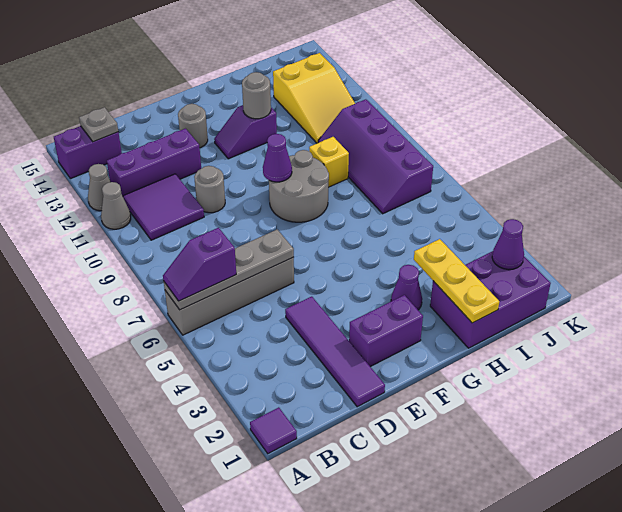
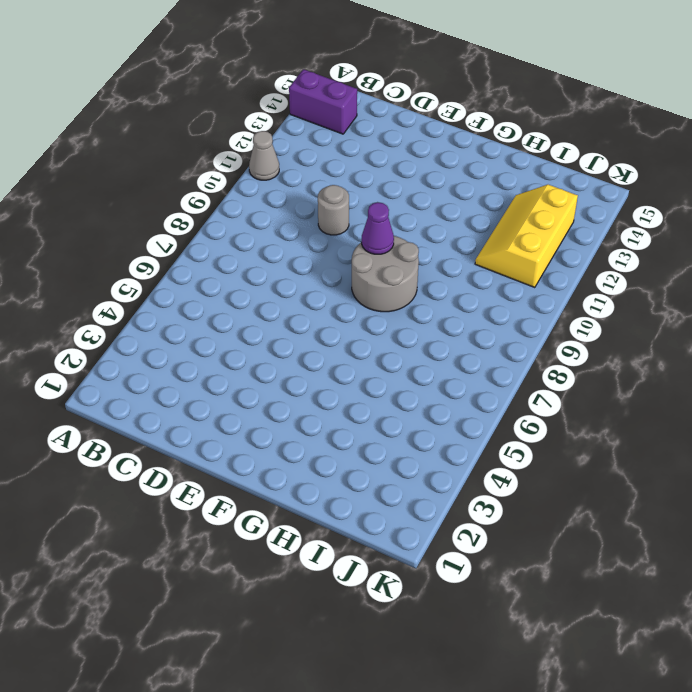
yellow slope I11:J13 level 1 top J -> yellow slope I11:J13 level 1 top 13
none -> purple tile A1 level 1
none -> grey brick A6:D6 level 1
none -> grey cone A12 level 1

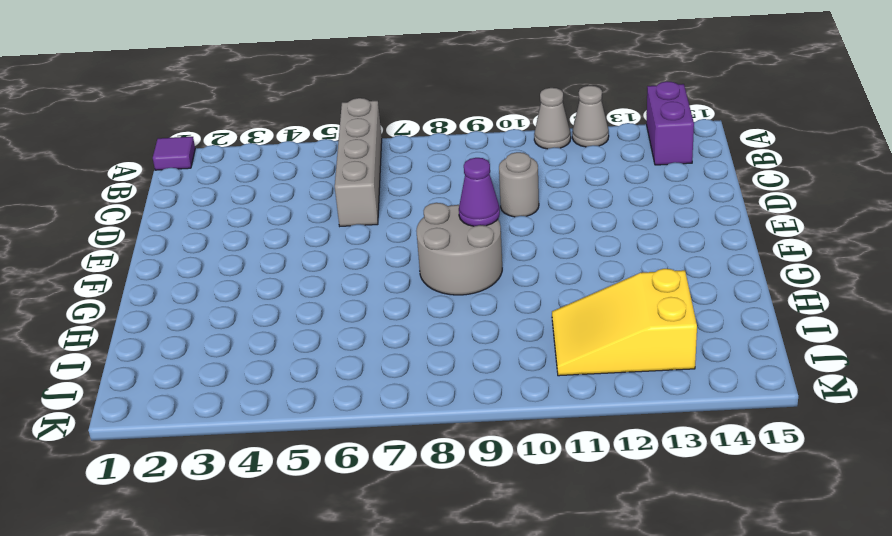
none -> purple tile B10:C11 level 1
none -> purple brick B12:D12 level 1
none -> purple tile D1:D4 level 1

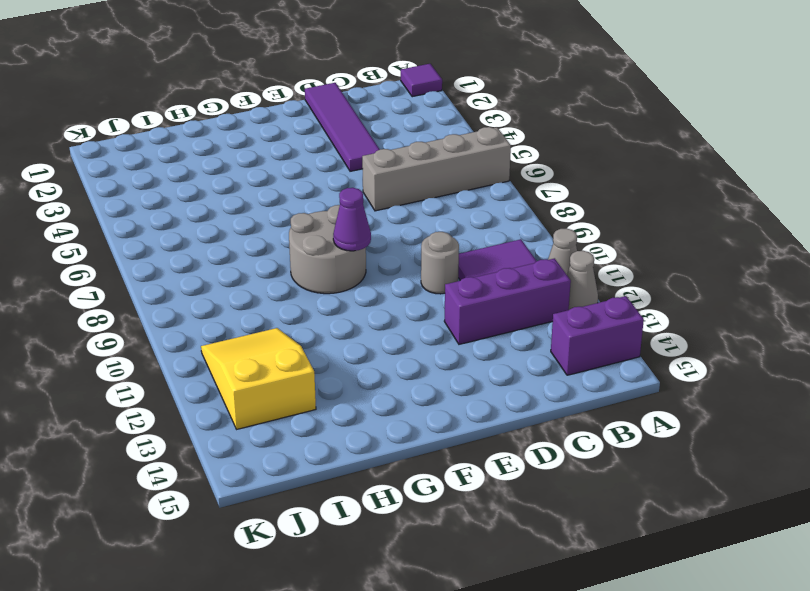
none -> purple brick E2:F2 level 1
none -> grey round brick E13 level 1
none -> purple slope F12:G12 level 1 top G

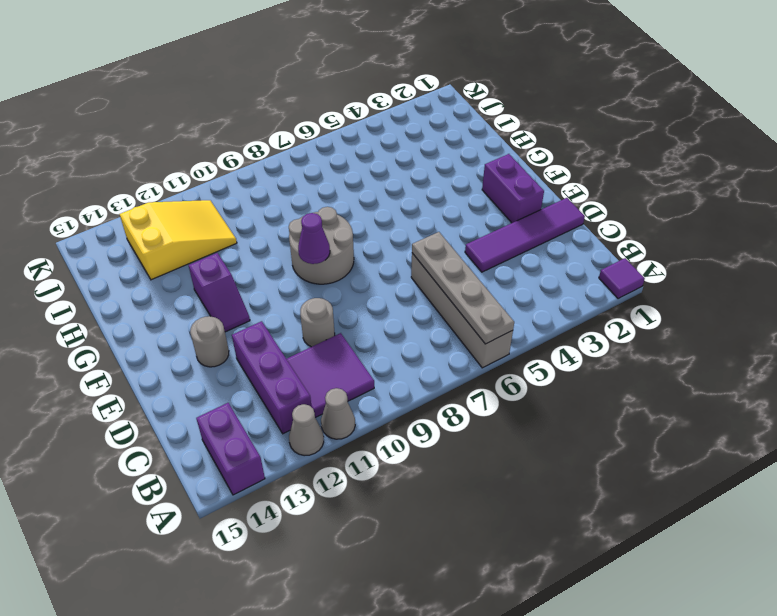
none -> purple cone G3 level 1
none -> purple brick H1:J2 level 1
none -> yellow brick H9 level 1

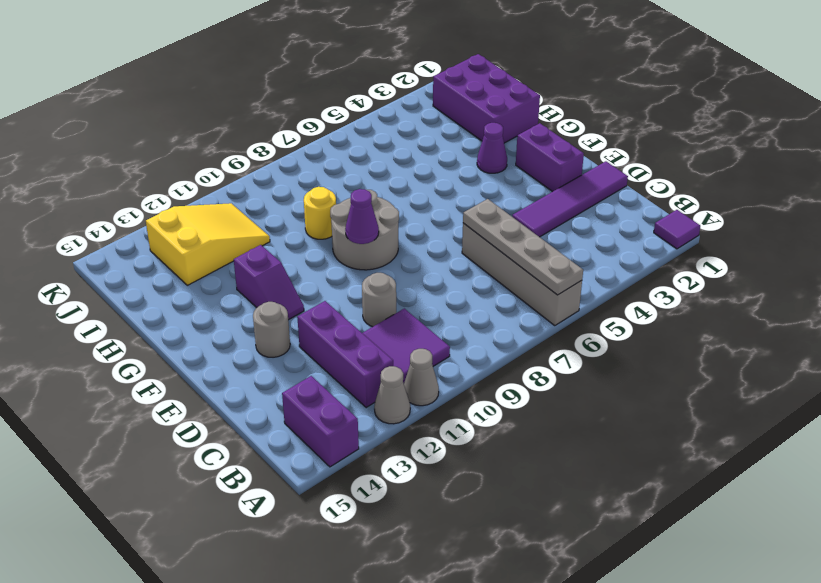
yellow round brick H9 level 1 -> yellow brick H9 level 1
none -> purple slope I7:J10 level 1 top J
none -> grey plate B14 level 2
none -> grey round brick G12 level 2

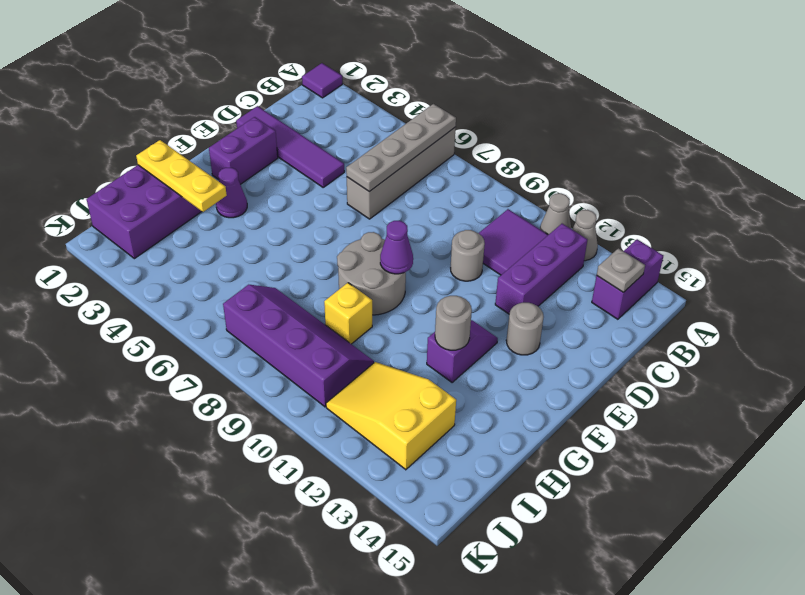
none -> purple cone J2 level 2
none -> purple slope A6:B6 level 3 top B

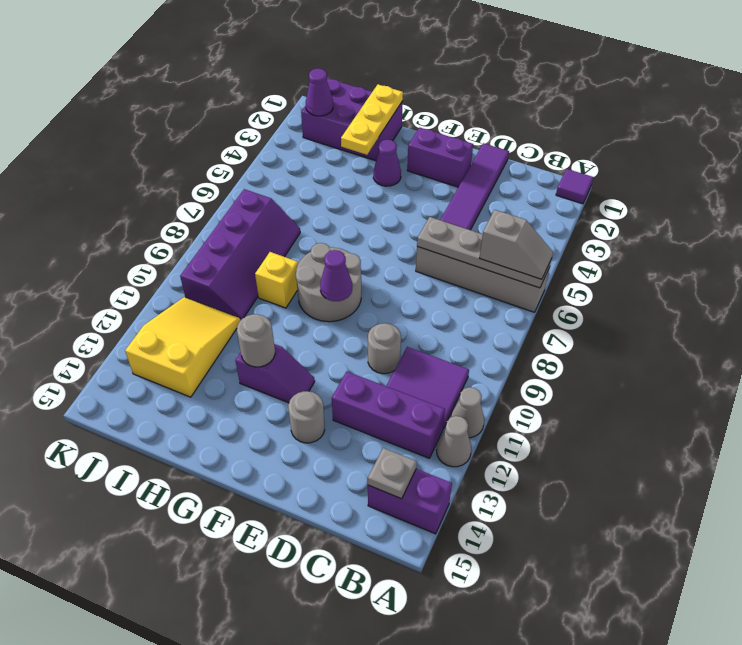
grey slope A6:B6 level 3 top B -> purple slope A6:B6 level 3 top B

